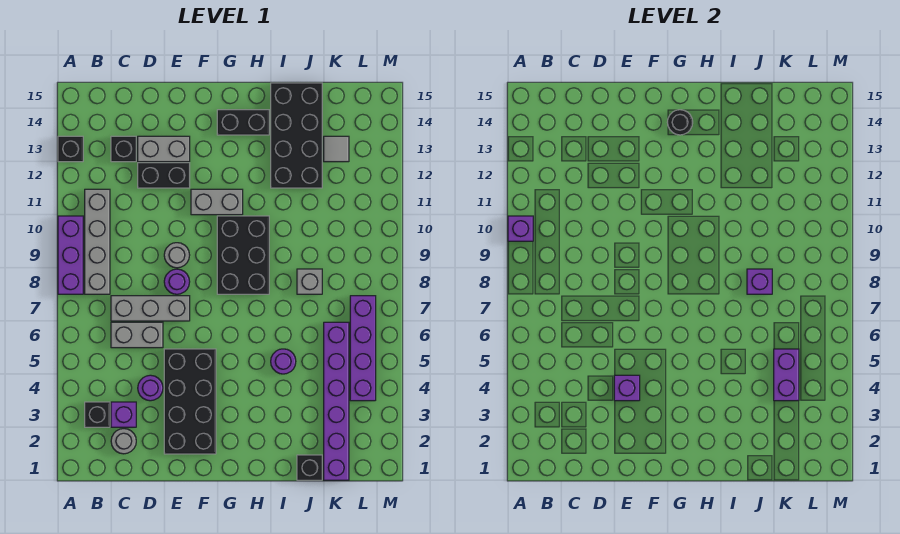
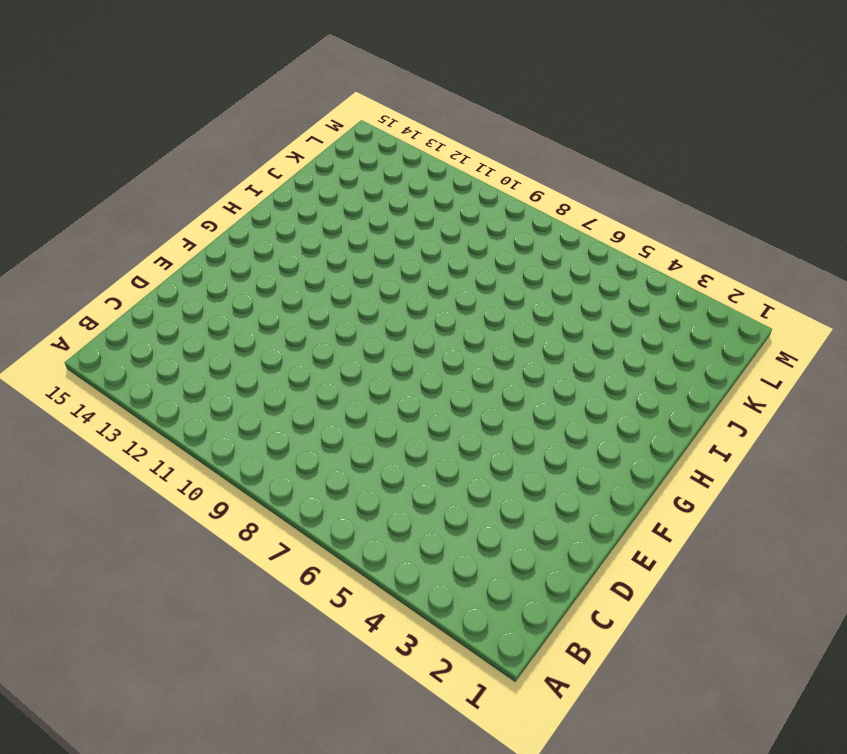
none -> purple brick A8:A10 level 1
none -> black brick A13 level 1
none -> black brick B3 level 1
none -> grey brick B8:B11 level 1

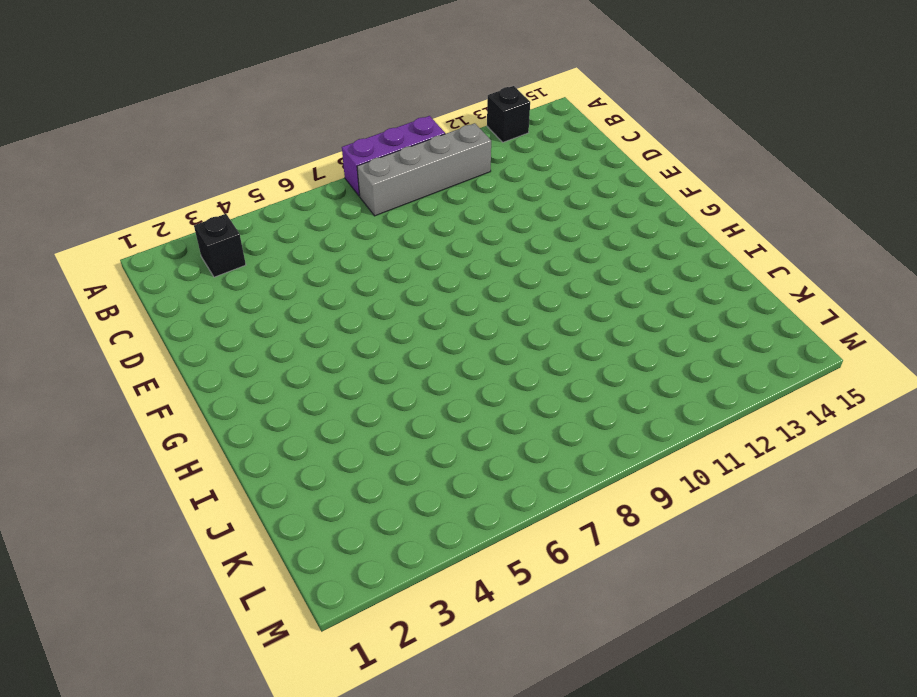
none -> grey round brick C2 level 1
none -> purple brick C3 level 1
none -> grey brick C6:D6 level 1
none -> grey brick C7:E7 level 1

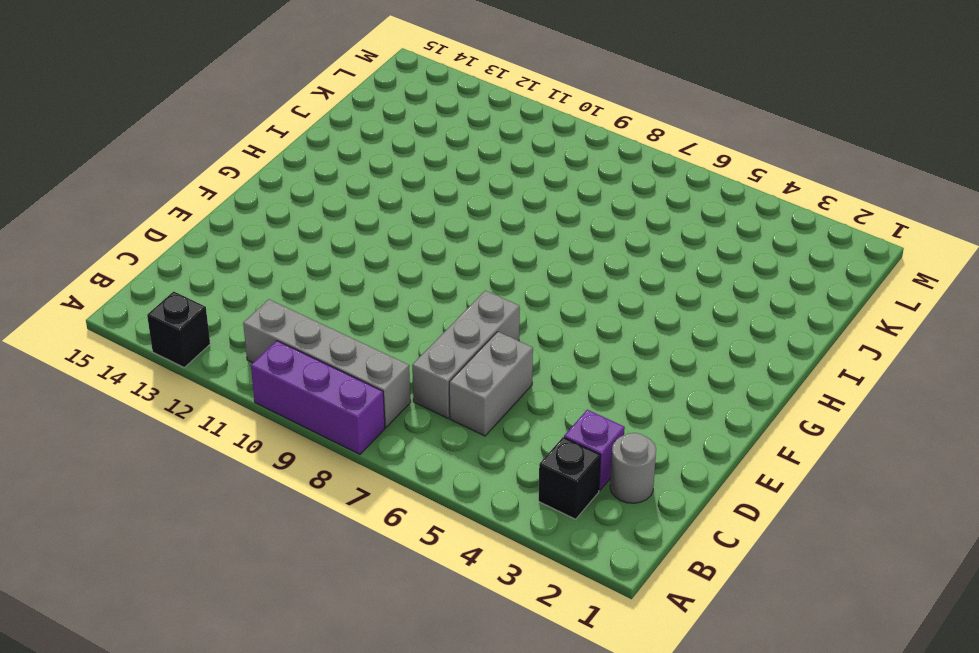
none -> black brick C13 level 1
none -> purple round brick D4 level 1
none -> black brick D12:E12 level 1
none -> grey brick D13:E13 level 1

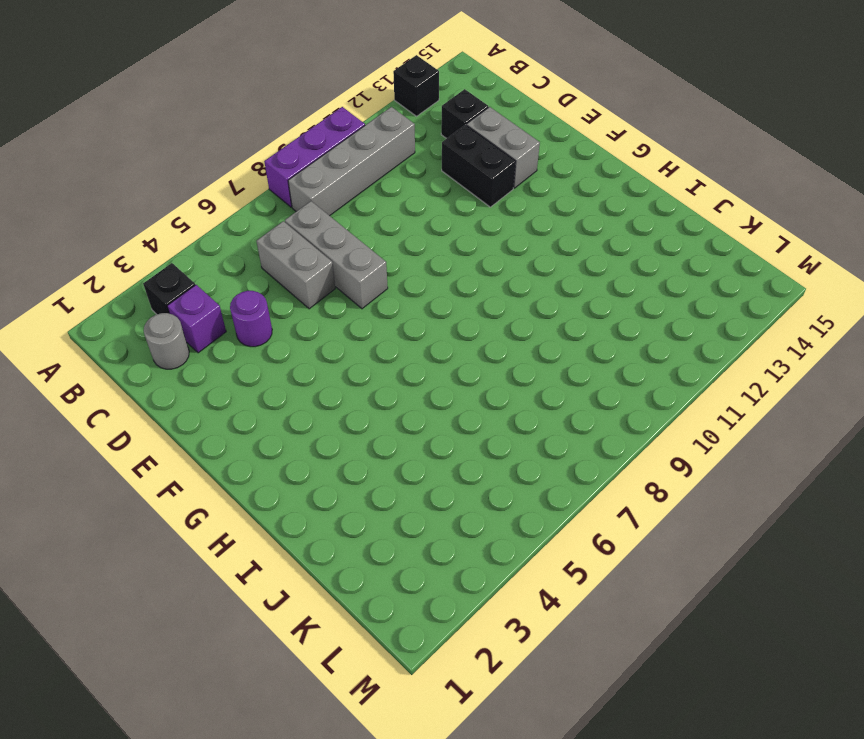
none -> black brick E2:F5 level 1
none -> purple round brick E8 level 1
none -> grey round brick E9 level 1
none -> grey brick F11:G11 level 1

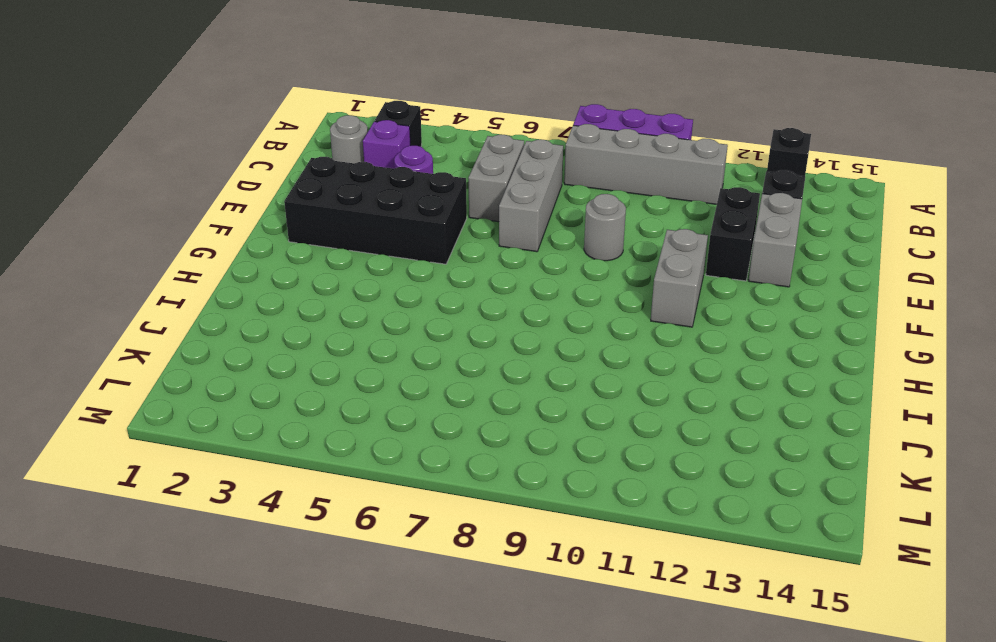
none -> purple round brick E8 level 1
none -> black brick G8:H10 level 1
none -> black brick G14:H14 level 1
none -> purple round brick I5 level 1

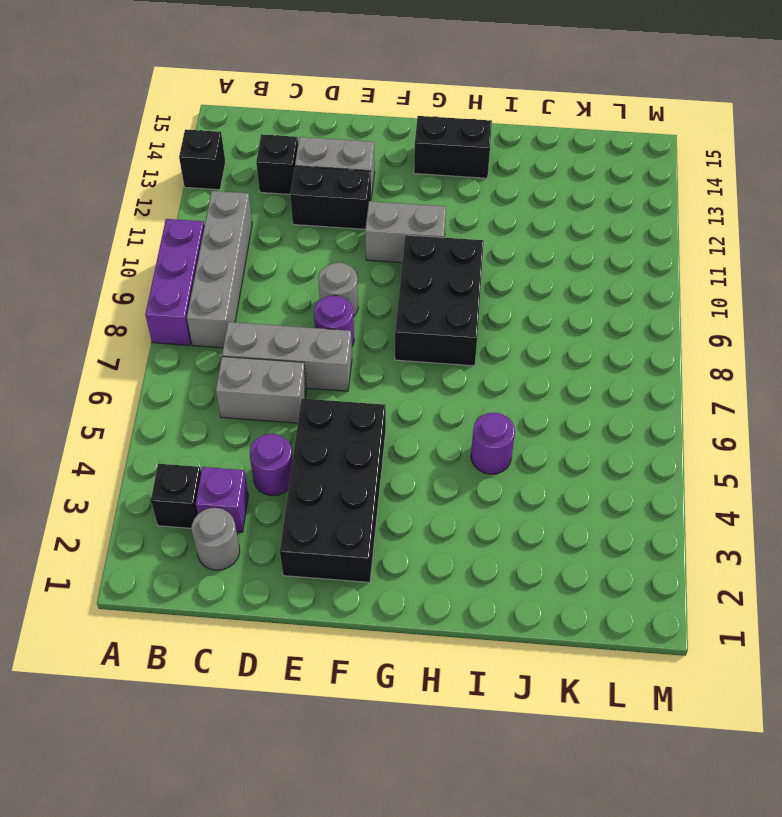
none -> black brick I12:J15 level 1
none -> black brick J1 level 1
none -> grey brick J8 level 1
none -> purple brick K1:K6 level 1

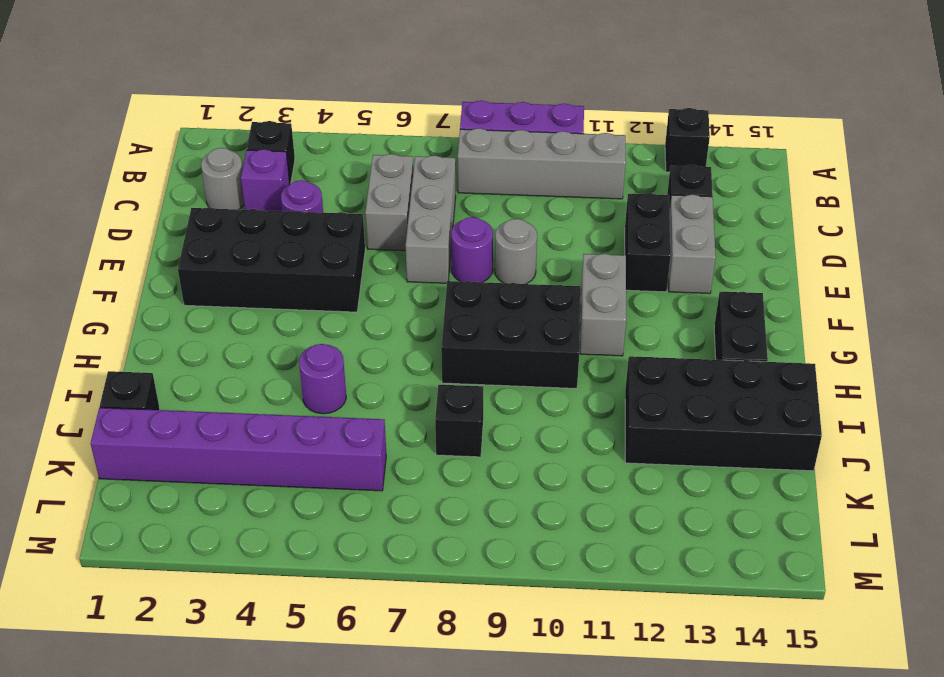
black brick J8 level 1 -> grey brick J8 level 1
none -> grey tile K13 level 1
none -> purple brick L4:L7 level 1
none -> purple brick A10 level 2
none -> purple brick E4 level 2

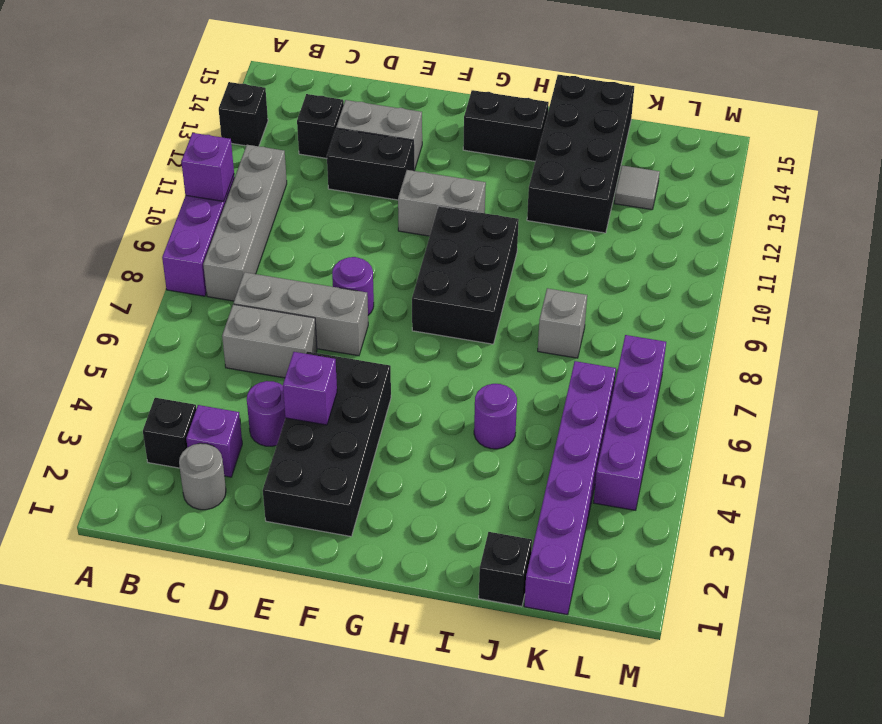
none -> grey round brick E9 level 1
none -> black round brick G14 level 2
none -> purple brick J8 level 2
none -> purple brick K4:K5 level 2

